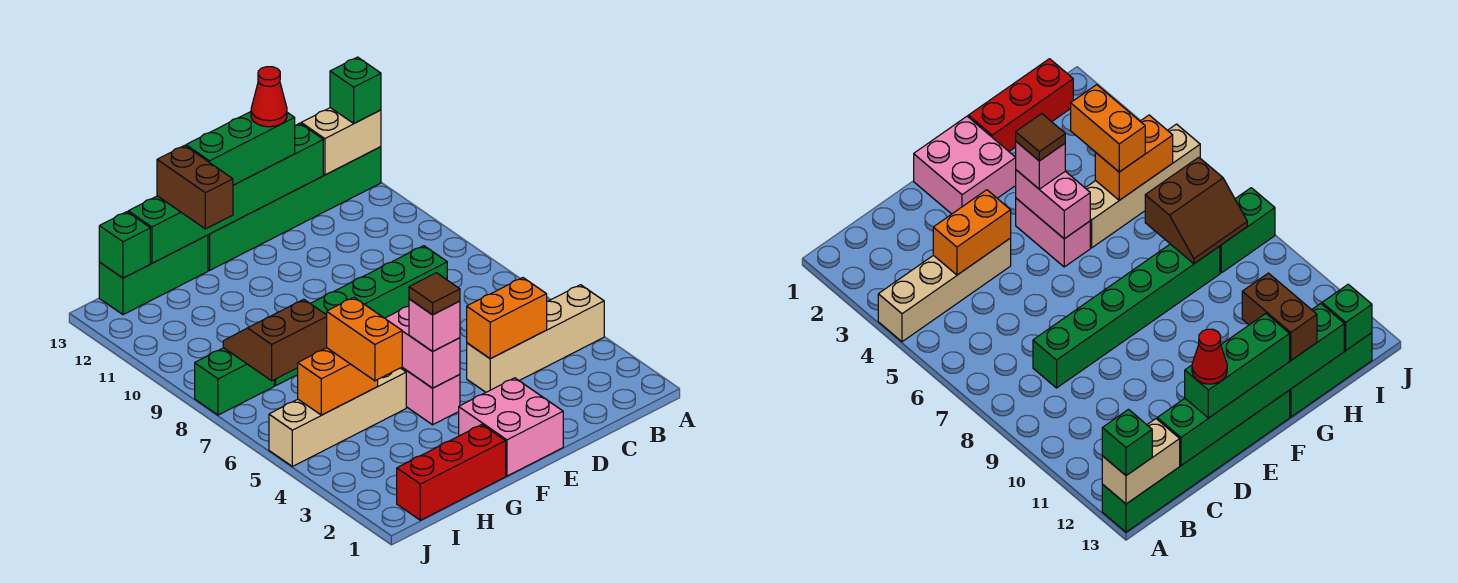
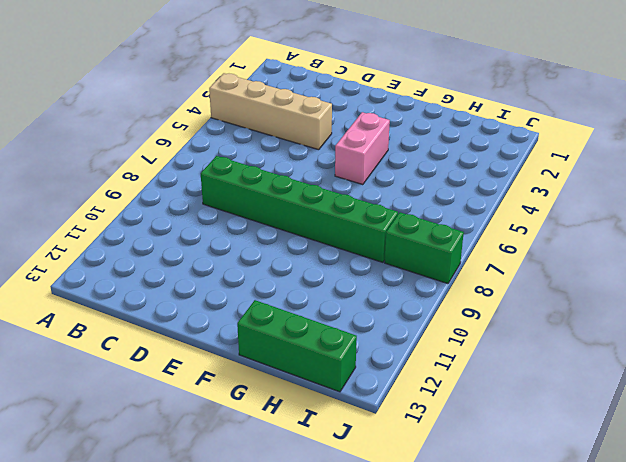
none -> green brick A13:F13 level 1
none -> pink brick E1:F2 level 1
none -> red brick G1:I1 level 1

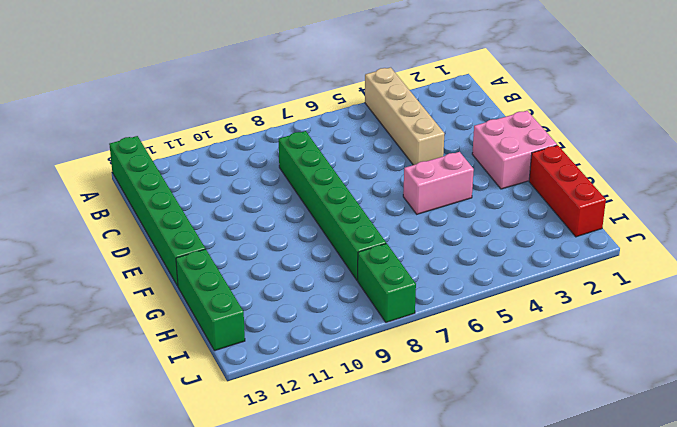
none -> tan brick G5:J5 level 1
none -> tan brick A13:B13 level 2
none -> orange brick C4:D4 level 2

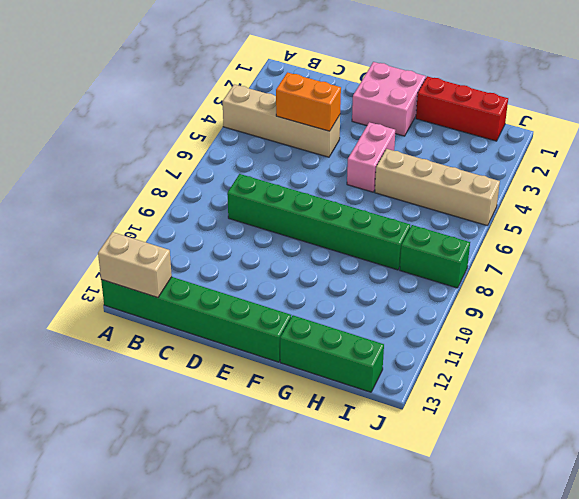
none -> green brick C13:H13 level 2
none -> pink brick F4:F5 level 2
none -> orange brick H5:I5 level 2

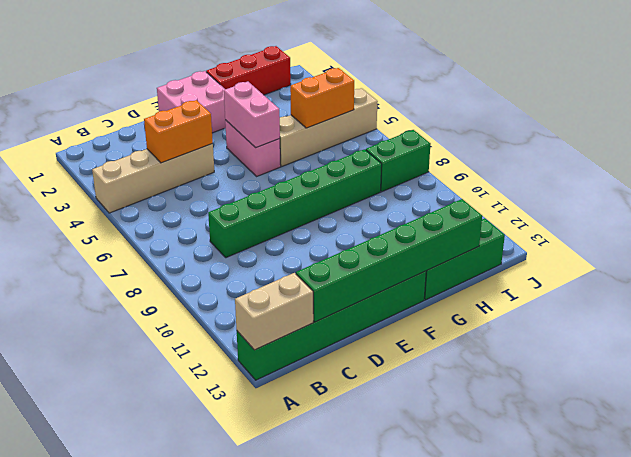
none -> brown slope H7:I8 level 2 top 7
none -> green brick I13 level 2
none -> green brick A13 level 3

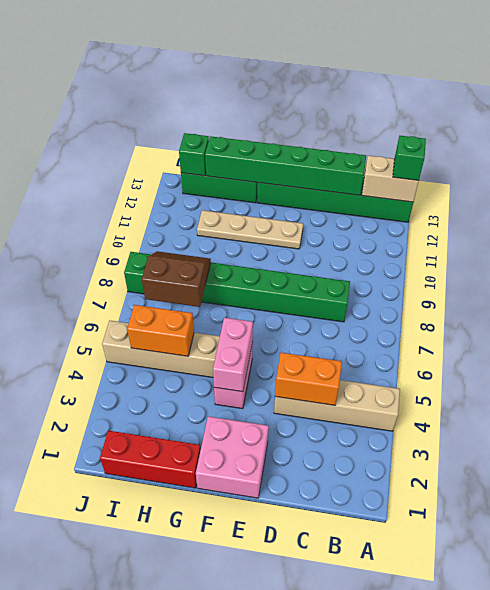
tan plate E11:H11 level 1 -> none
none -> green brick D13:F13 level 3
none -> pink brick F4 level 3
none -> brown brick G12:G13 level 3

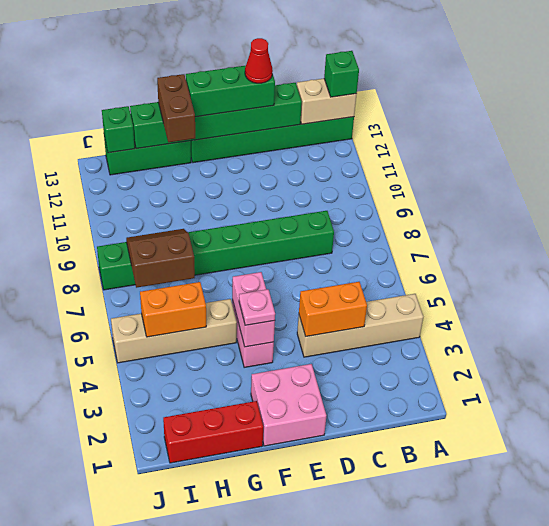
pink plate F4 level 3 -> pink brick F4 level 3
none -> orange brick H4:H5 level 3
none -> brown tile F4 level 4

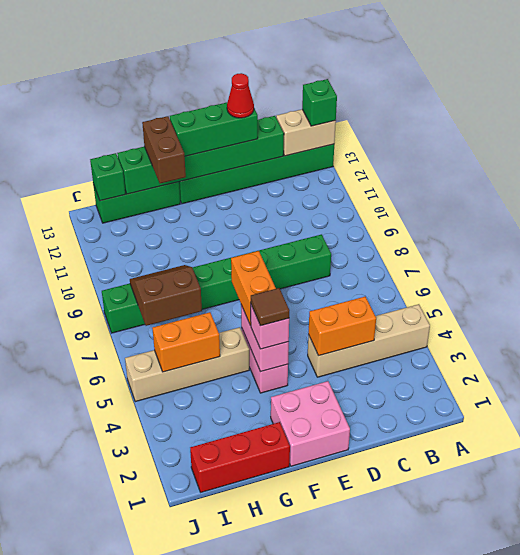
orange brick F5:F6 level 3 -> orange brick H4:H5 level 3

